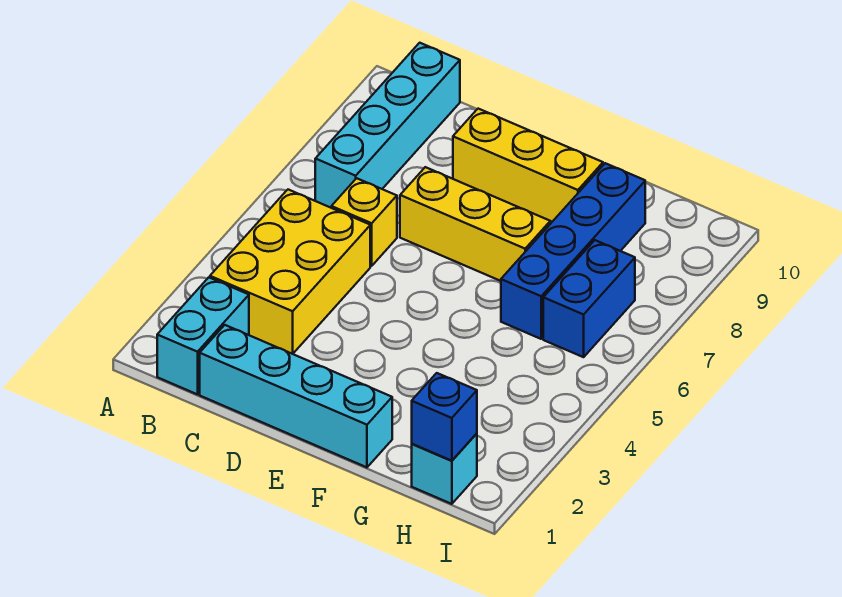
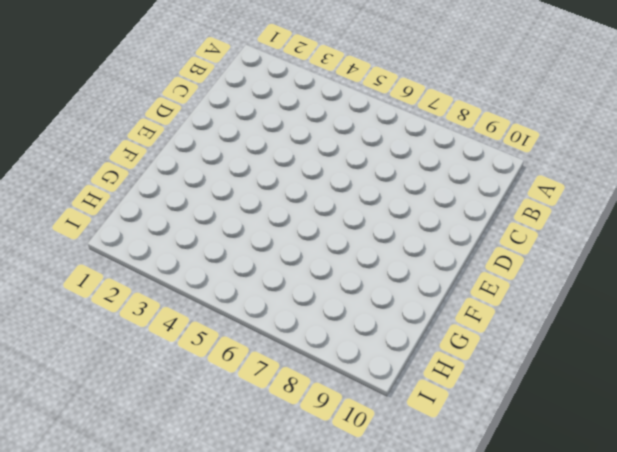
none -> cyan brick B1:B2 level 1
none -> yellow brick B3:C5 level 1

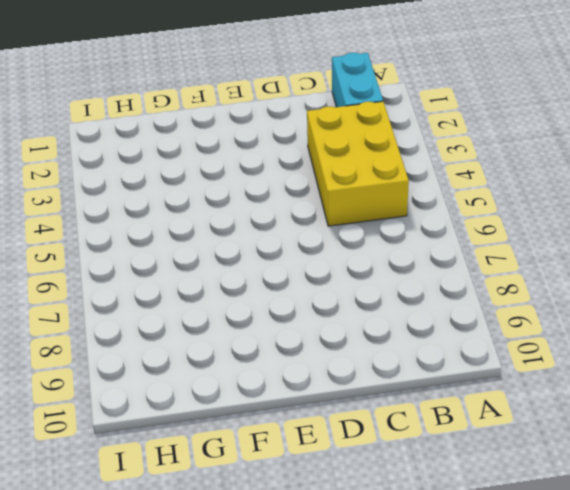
none -> cyan brick B7:B10 level 1
none -> cyan brick C1:F1 level 1

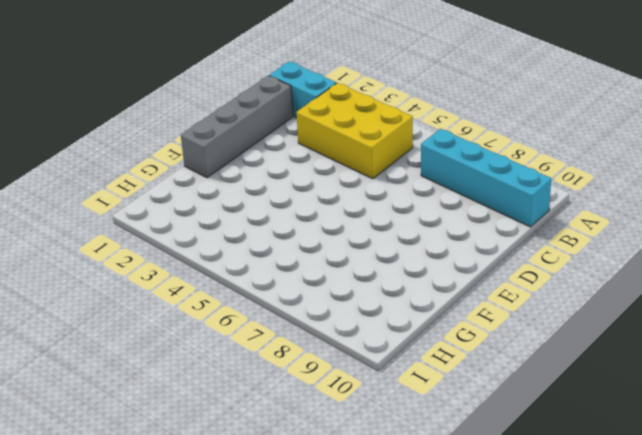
grey brick C1:F1 level 1 -> cyan brick C1:F1 level 1
none -> yellow brick C6 level 1
none -> yellow brick D7:F7 level 1

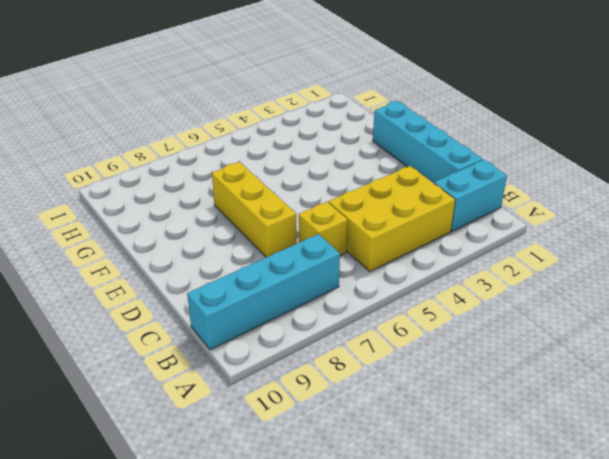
none -> yellow brick D9:F9 level 1
none -> blue brick G6:G9 level 1

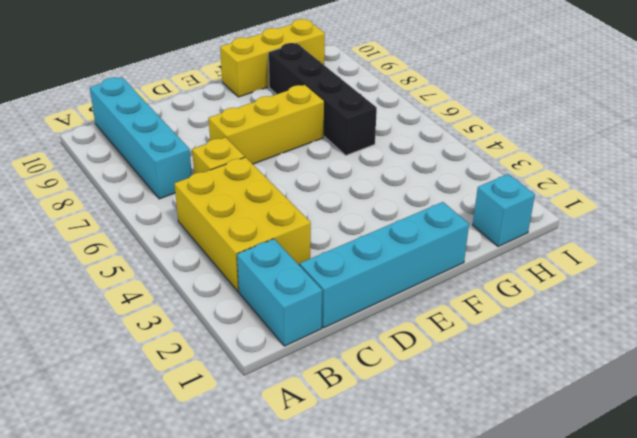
yellow brick F10:H10 level 1 -> yellow brick D9:F9 level 1
black brick G6:G9 level 1 -> blue brick G6:G9 level 1
none -> blue brick H6:H7 level 1
none -> blue brick H1 level 2

